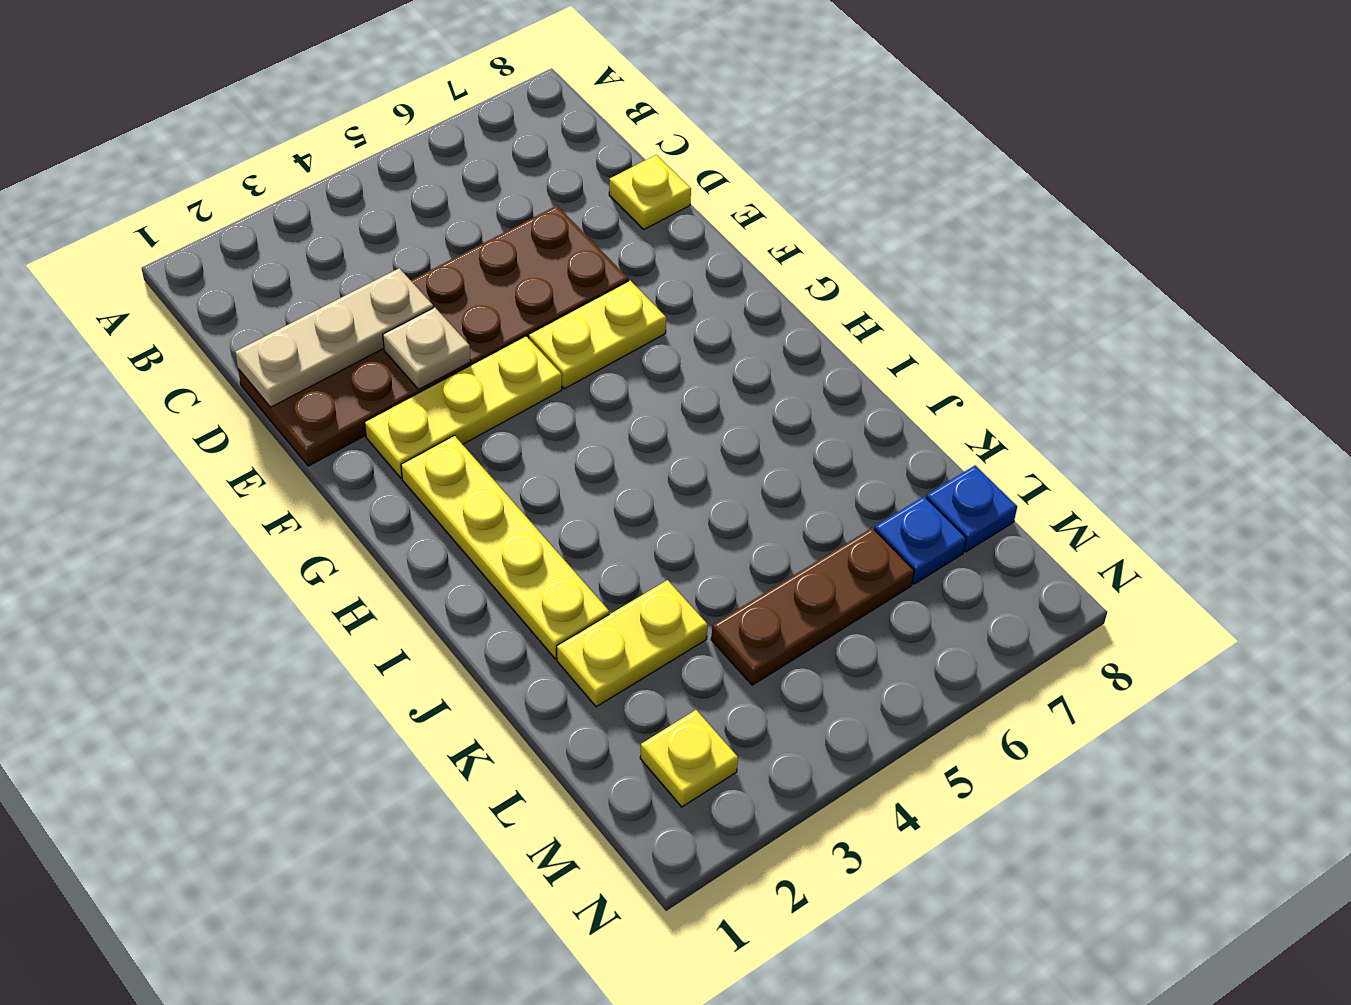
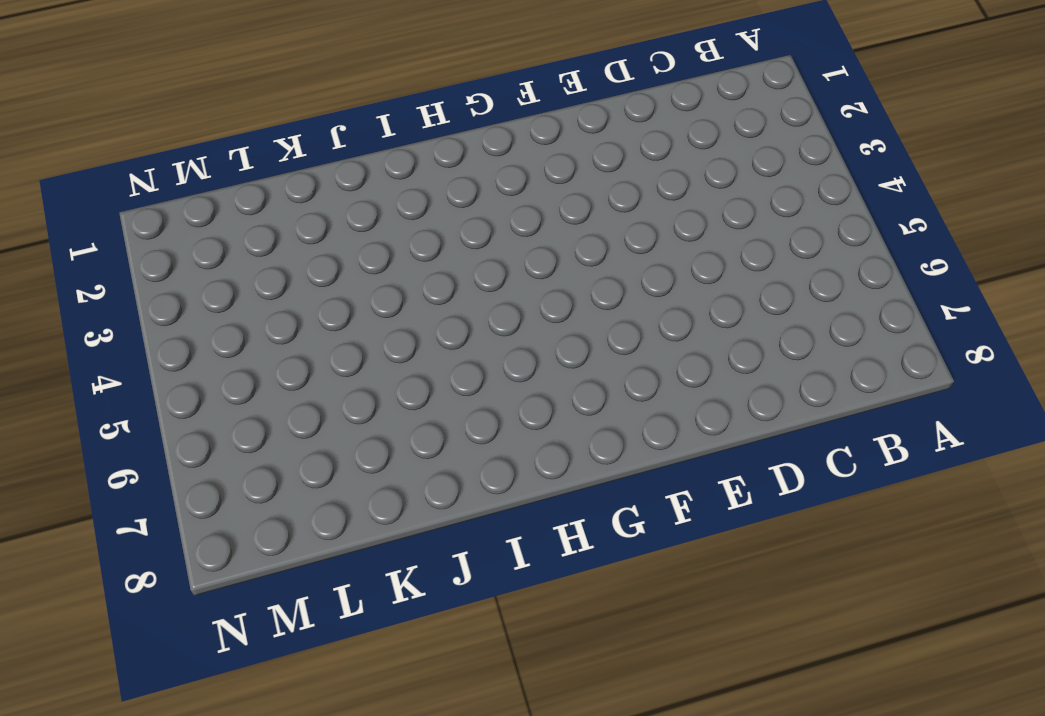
none -> brown plate D1:E6 level 1
none -> yellow plate D8 level 1
none -> yellow plate F2:F4 level 1

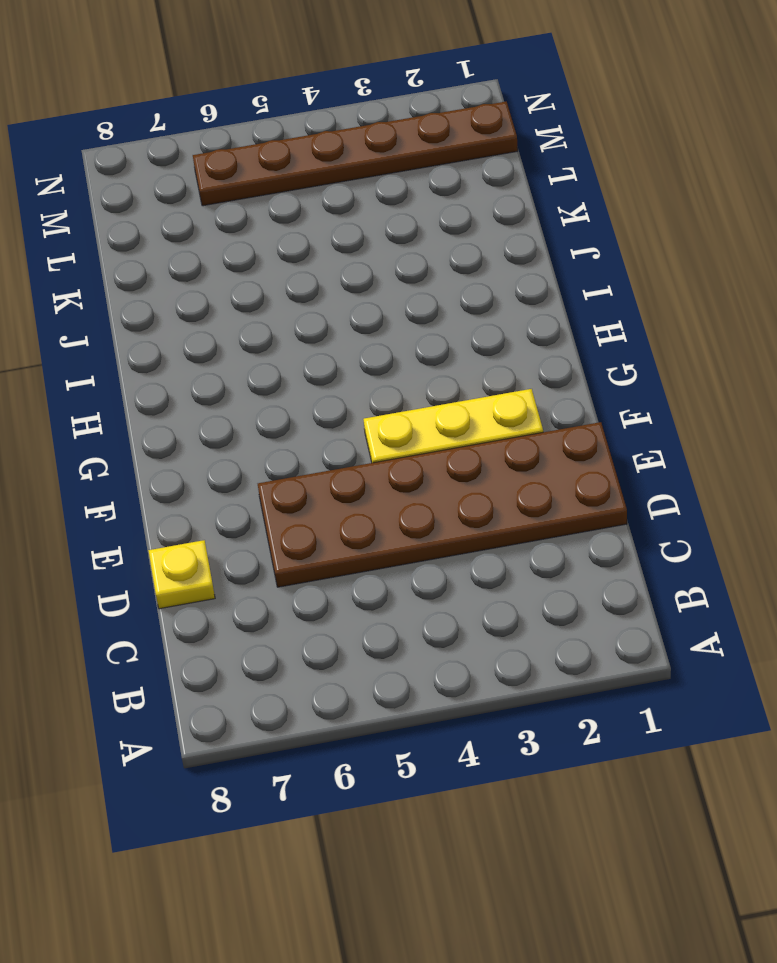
brown plate M1:M6 level 1 -> yellow plate M2 level 1
none -> yellow plate F5:F6 level 1
none -> yellow plate G2:J2 level 1
none -> yellow plate K2:K3 level 1

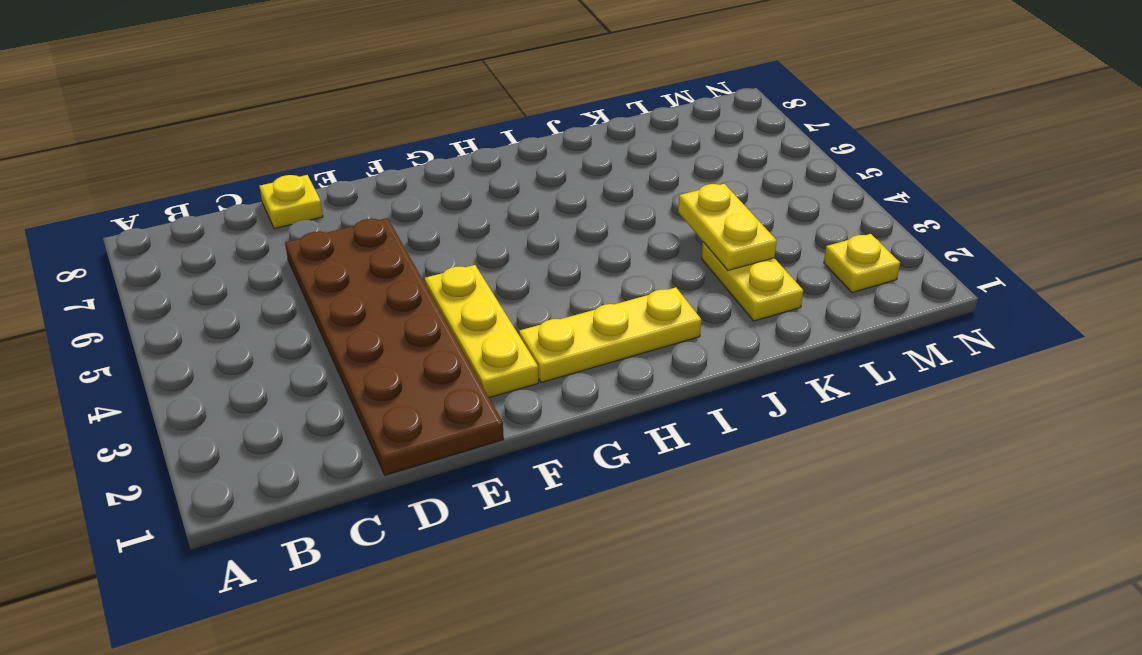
yellow plate G2:I2 level 1 -> yellow plate G2:J2 level 1
yellow plate K3:K4 level 2 -> yellow plate F5:F6 level 1
none -> brown plate L4:L6 level 1
none -> blue plate L7 level 1
none -> blue plate L8 level 1

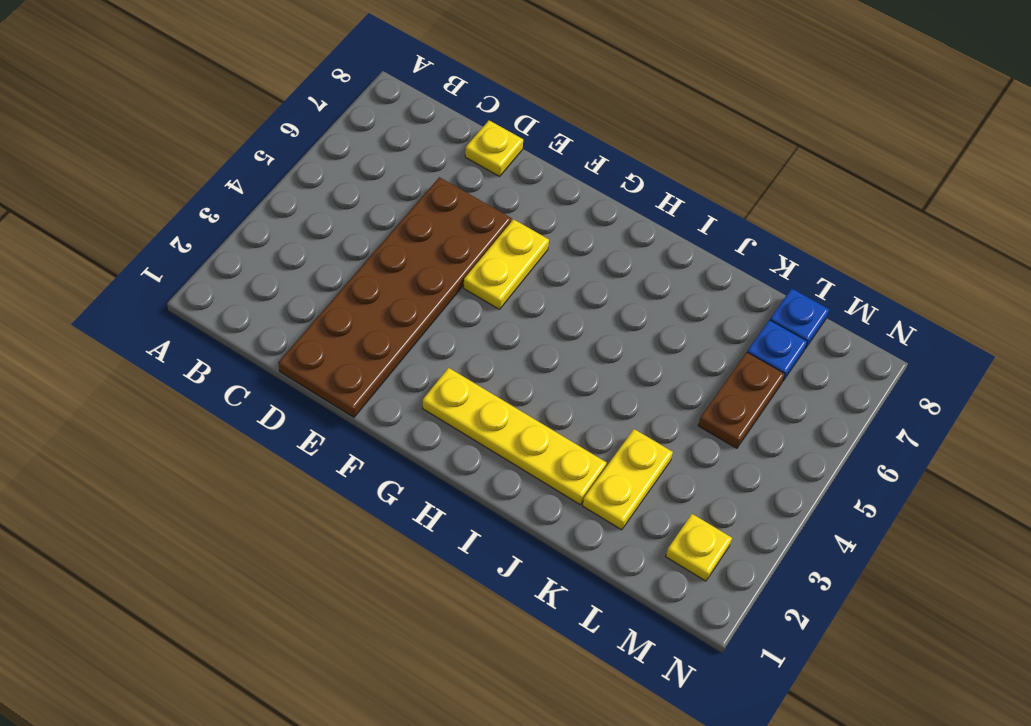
brown plate L5:L6 level 1 -> brown plate L4:L6 level 1
none -> yellow plate F2:F4 level 1
none -> tan plate D1:D3 level 2
none -> tan plate E3 level 2

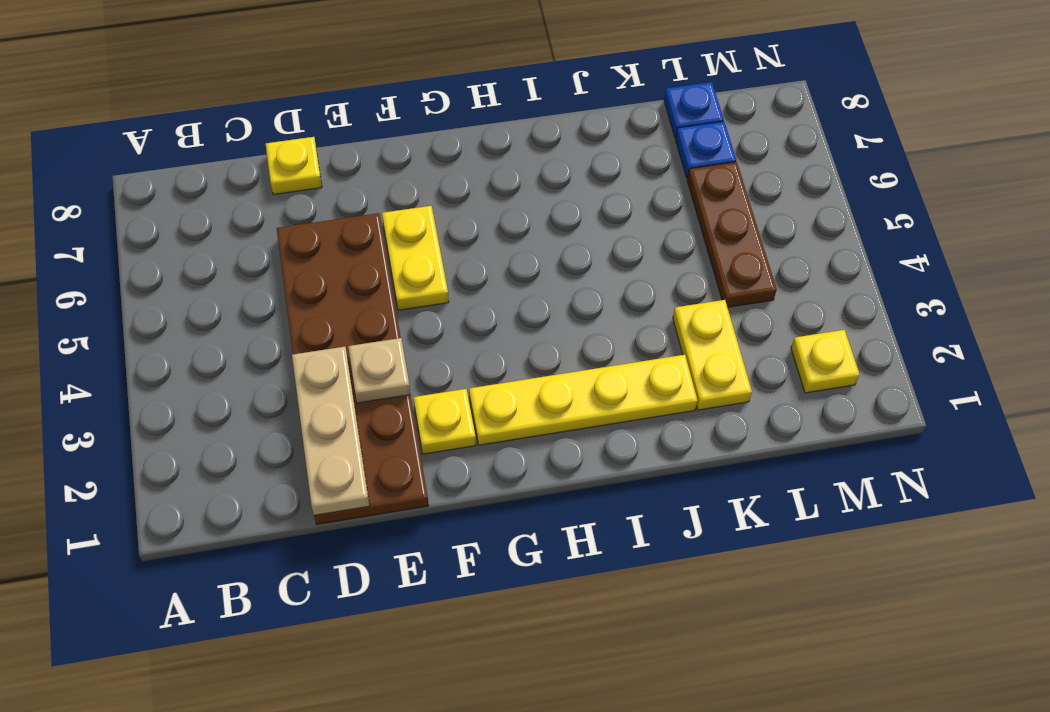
yellow plate F2 level 1 -> yellow plate F2:F4 level 1

